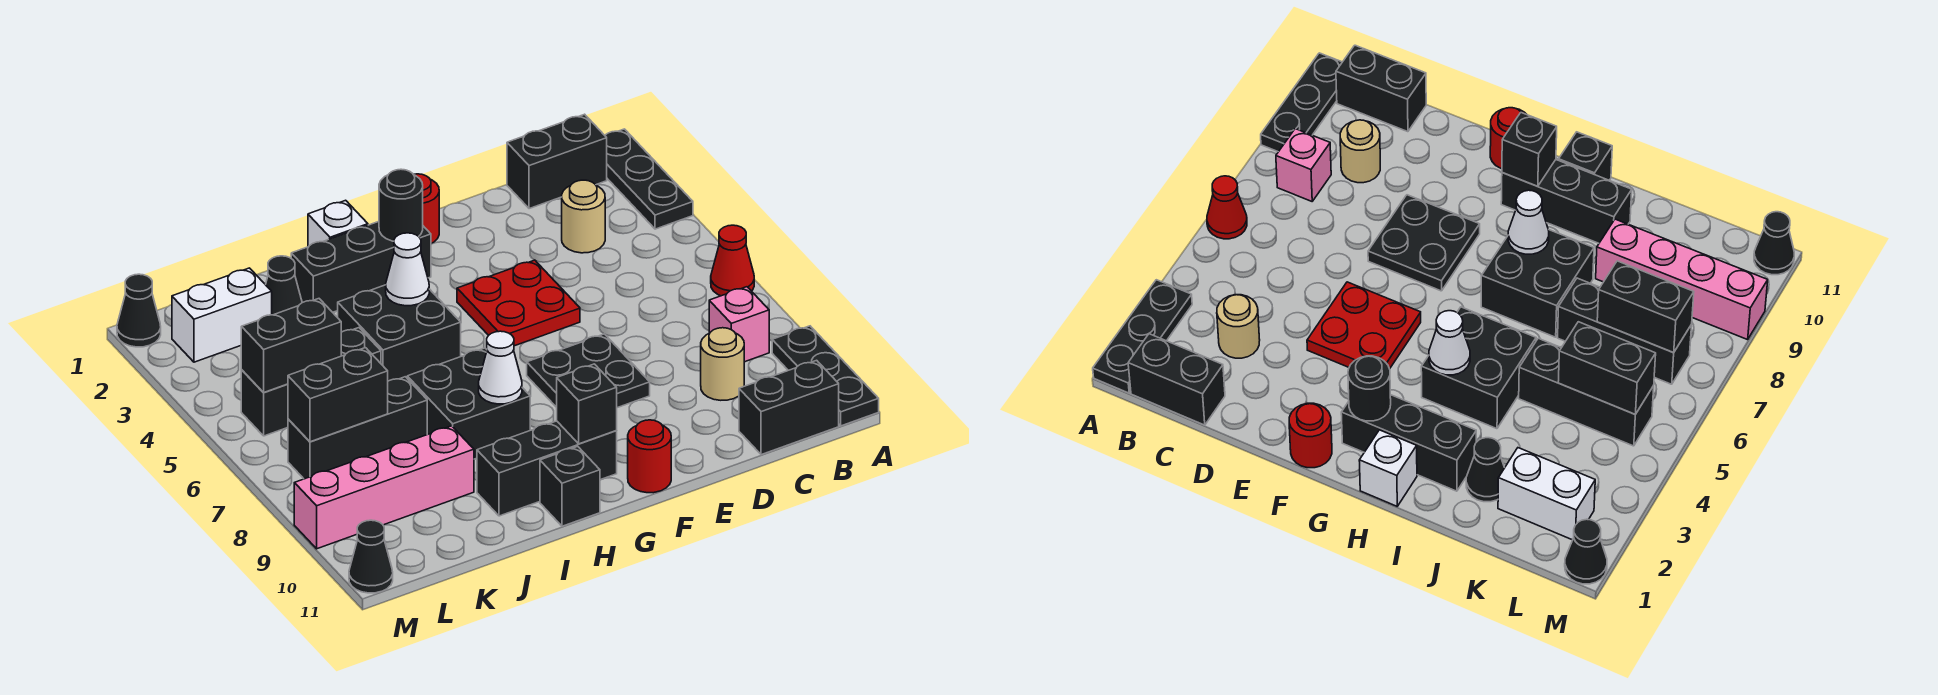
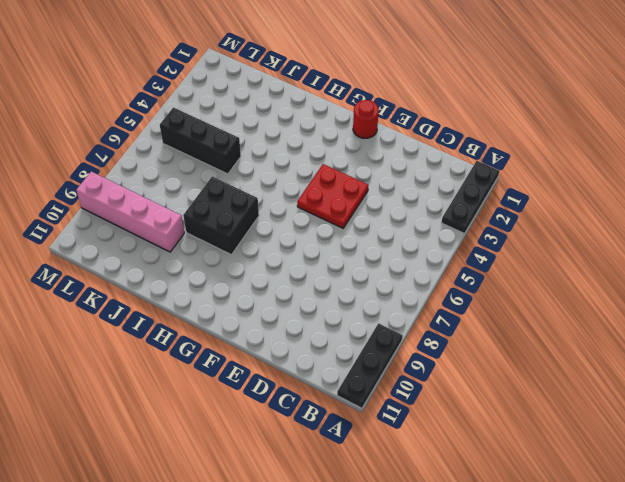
none -> red cone A6 level 1
none -> black brick B1:C1 level 1
none -> pink brick B8 level 1
none -> black brick B11:C11 level 1

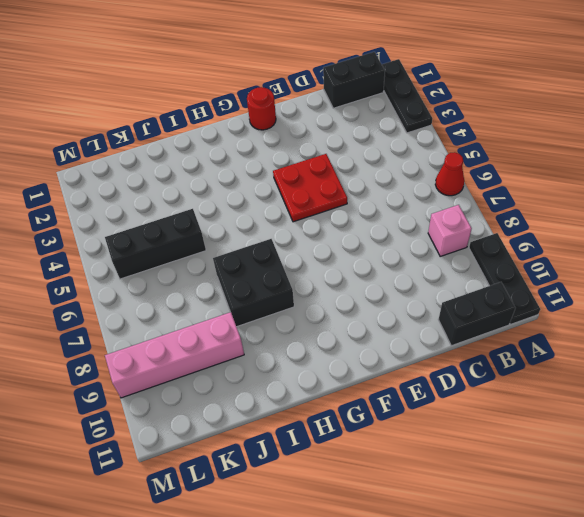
none -> tan round brick C3 level 1
none -> tan round brick C9 level 1
none -> black plate E7:F8 level 1
none -> red round brick F11 level 1

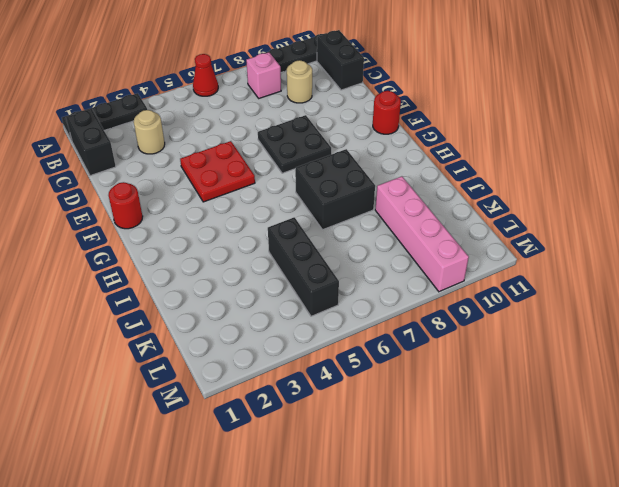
none -> black brick G2:I2 level 1
none -> black brick G10:I10 level 1
none -> white brick H1 level 1
none -> black brick H4:I5 level 1

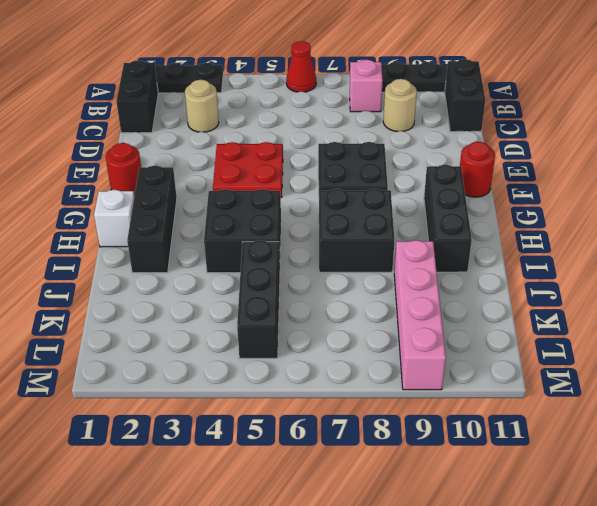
none -> black brick H11 level 1
none -> black cone J2 level 1
none -> black brick J7:L7 level 1
none -> white brick K2:L2 level 1

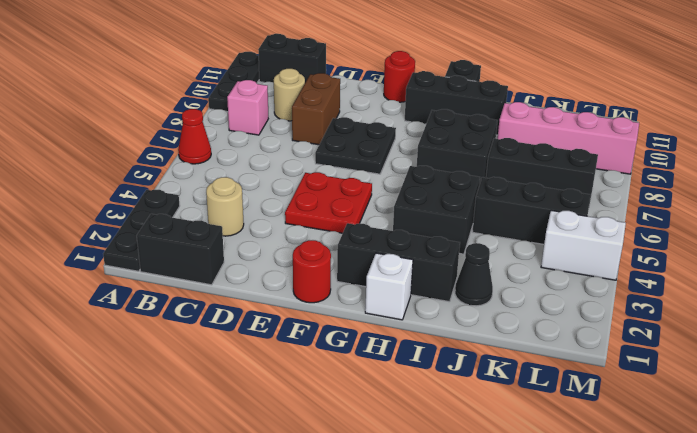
brown brick D8:D9 level 1 -> none
white brick L4:M4 level 1 -> white brick K2:L2 level 1
none -> black cone M1 level 1
none -> black cone M11 level 1
none -> black round brick G2 level 2
none -> black brick G10 level 2

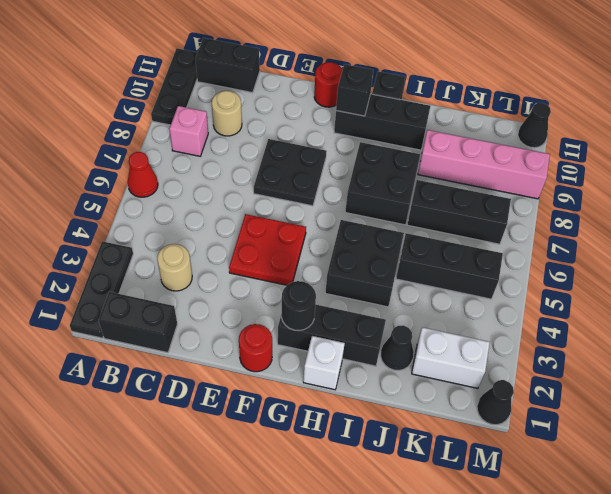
none -> white cone H4 level 2
none -> white cone H8 level 2
none -> black brick K5:L5 level 2
none -> black brick K7:L7 level 2

